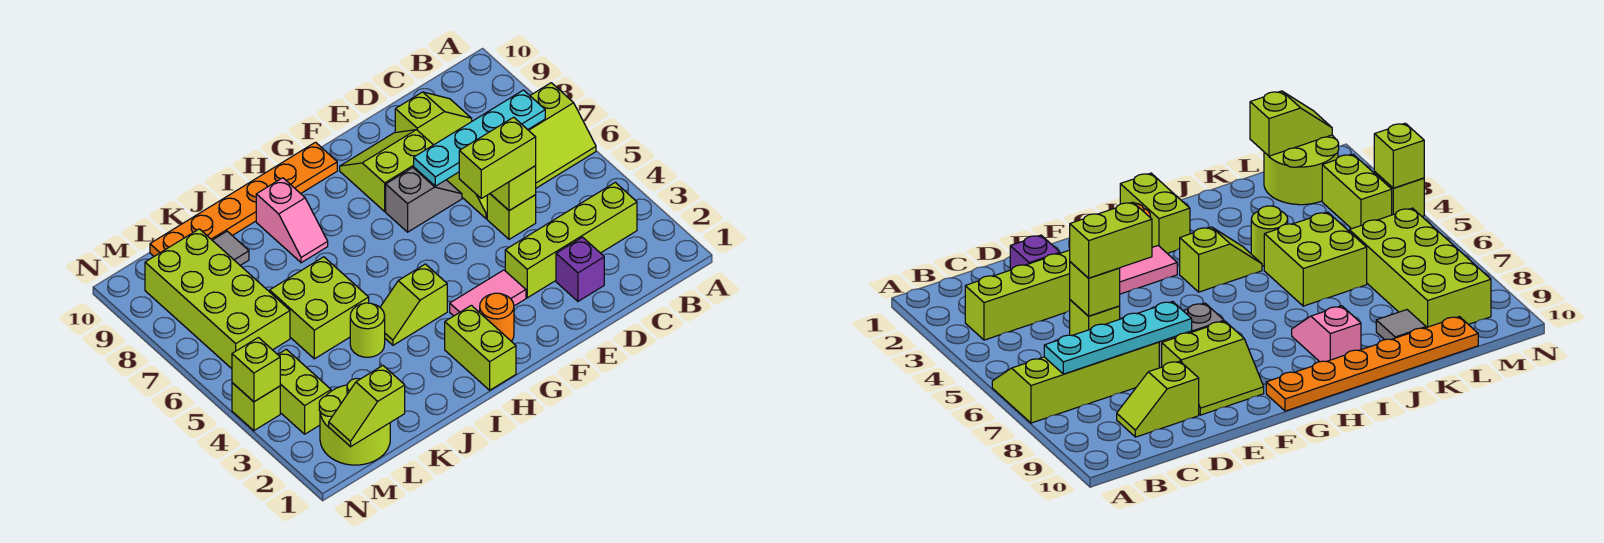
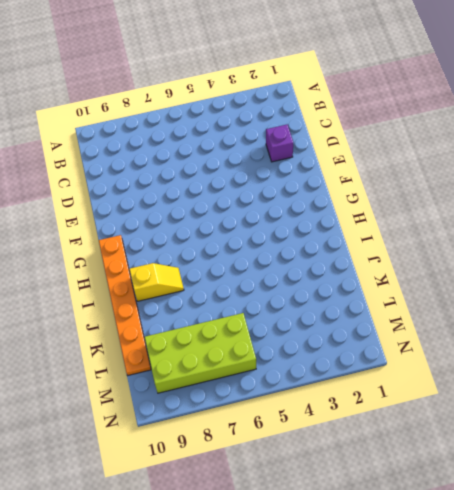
yellow slope I8:I9 level 1 top 9 -> pink slope I8:I9 level 1 top 9
none -> lime slope A6:D7 level 1 top 7
none -> lime brick B3:E3 level 1
none -> lime slope C9:D9 level 1 top D

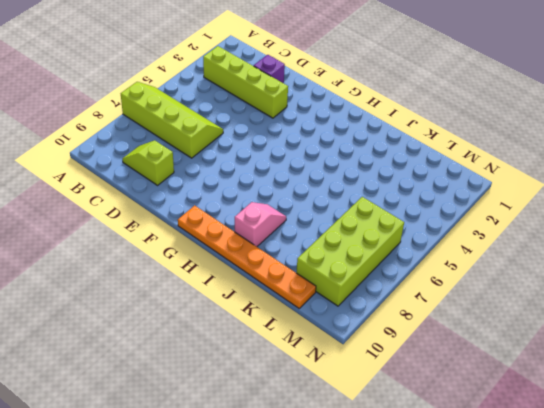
none -> lime brick D5 level 1
none -> grey slope E7:F7 level 1 top F
none -> lime slope E8:F9 level 1 top 8

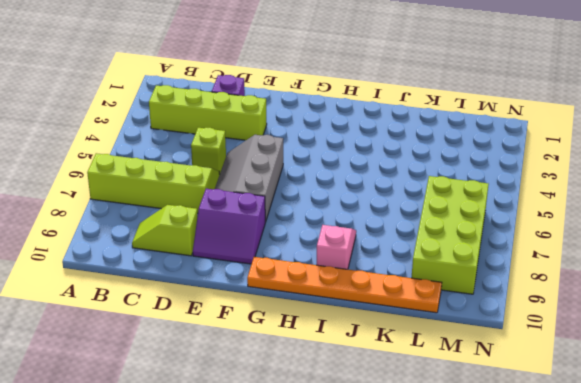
grey slope E5:F7 level 1 top F -> grey slope E7:F7 level 1 top F
purple slope E8:F9 level 1 top 8 -> lime slope E8:F9 level 1 top 8
none -> pink tile F3:G3 level 1
none -> orange round brick G2 level 1
none -> lime brick H1:H2 level 1

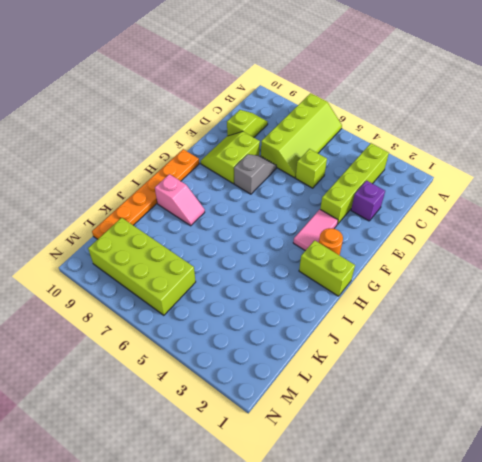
none -> lime slope H4:I4 level 1 top H
none -> lime round brick J4 level 1
none -> lime brick J5:K6 level 1

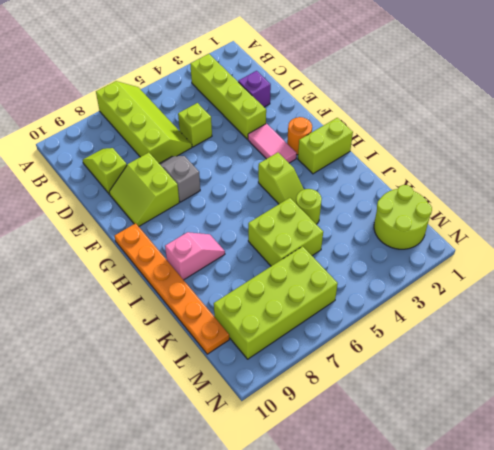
none -> grey tile K9 level 1
none -> lime brick M3:M4 level 1
none -> lime brick N4 level 1

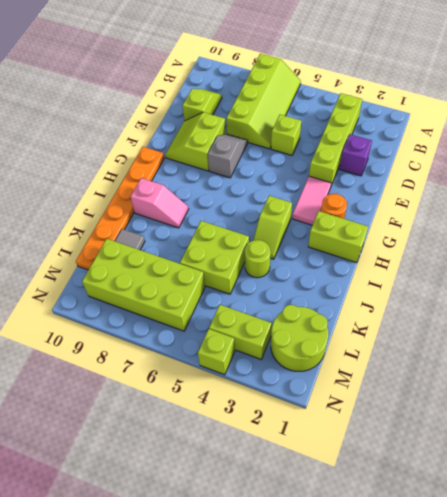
none -> cyan plate B7:E7 level 2
none -> lime brick D5 level 2
none -> lime slope L1:M1 level 2 top L

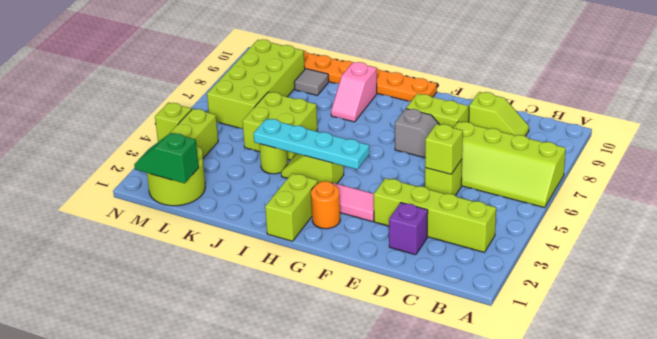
cyan plate G4:J4 level 2 -> cyan plate B7:E7 level 2
green slope L1:M1 level 2 top L -> lime slope L1:M1 level 2 top L
none -> lime brick N4 level 2
none -> lime brick D5:E5 level 3

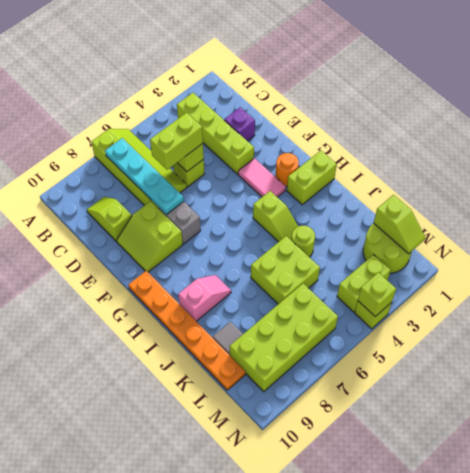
lime brick D5:D6 level 3 -> lime brick D5:E5 level 3

